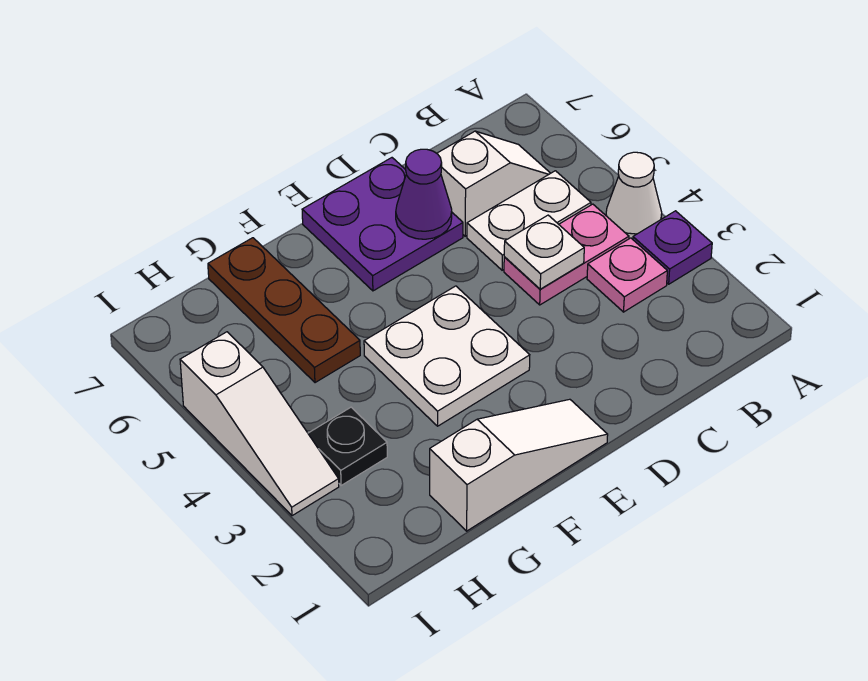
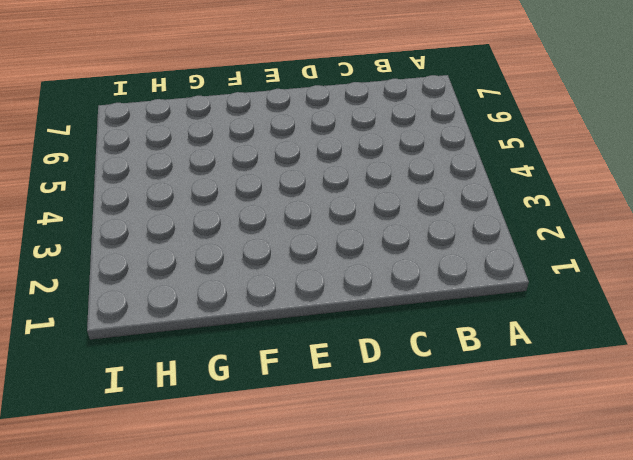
none -> purple plate A3 level 1
none -> white cone A4 level 1
none -> pink plate B3 level 1

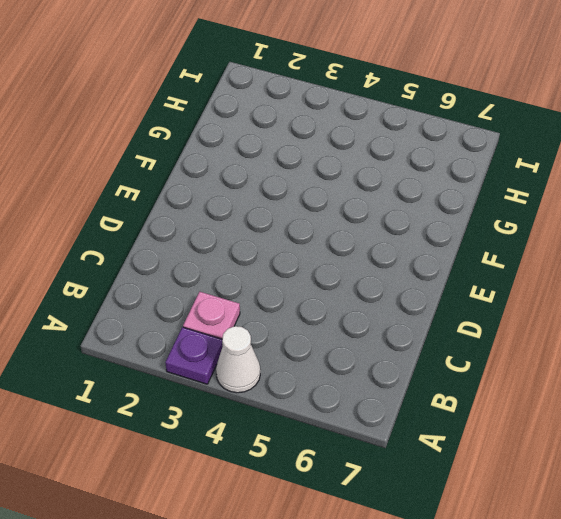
none -> pink plate B4:C4 level 1
none -> white plate B5:C5 level 1
none -> white slope B6:C6 level 1 top C

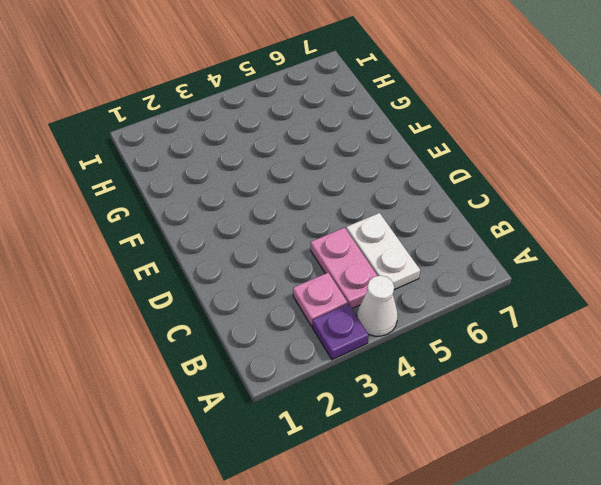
none -> white slope B6:C6 level 1 top C
none -> purple plate D6:E7 level 1
none -> white slope E1:G1 level 1 top G

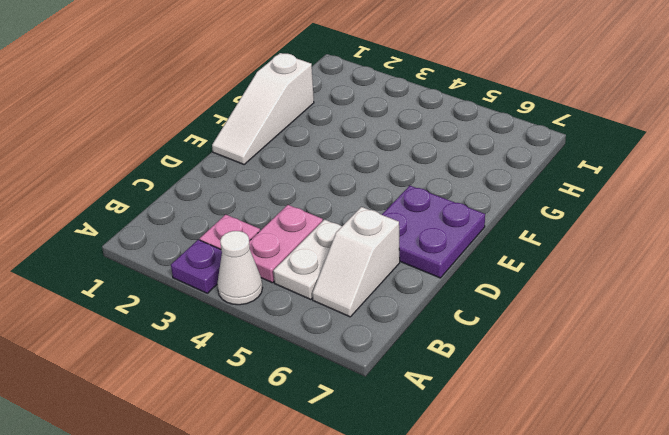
none -> white plate E3:F4 level 1
none -> brown plate G5:G7 level 1
none -> black plate H3 level 1

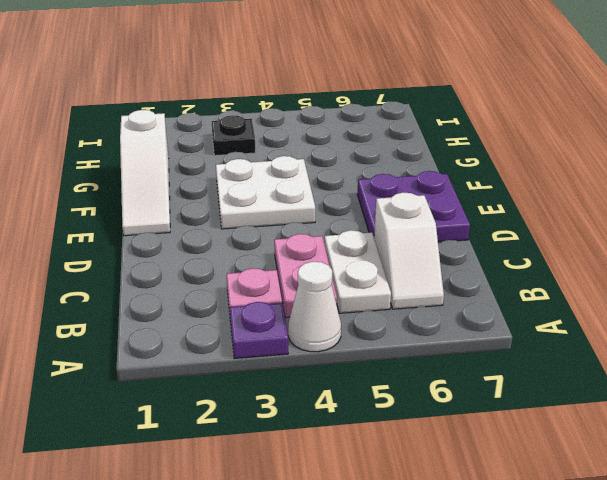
none -> brown plate G5:G7 level 1
none -> white slope I3:I5 level 1 top 5
none -> white plate C4 level 2

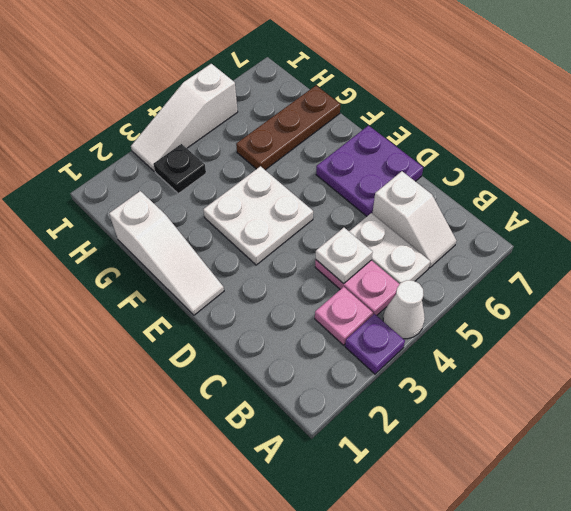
none -> purple cone D6 level 2

